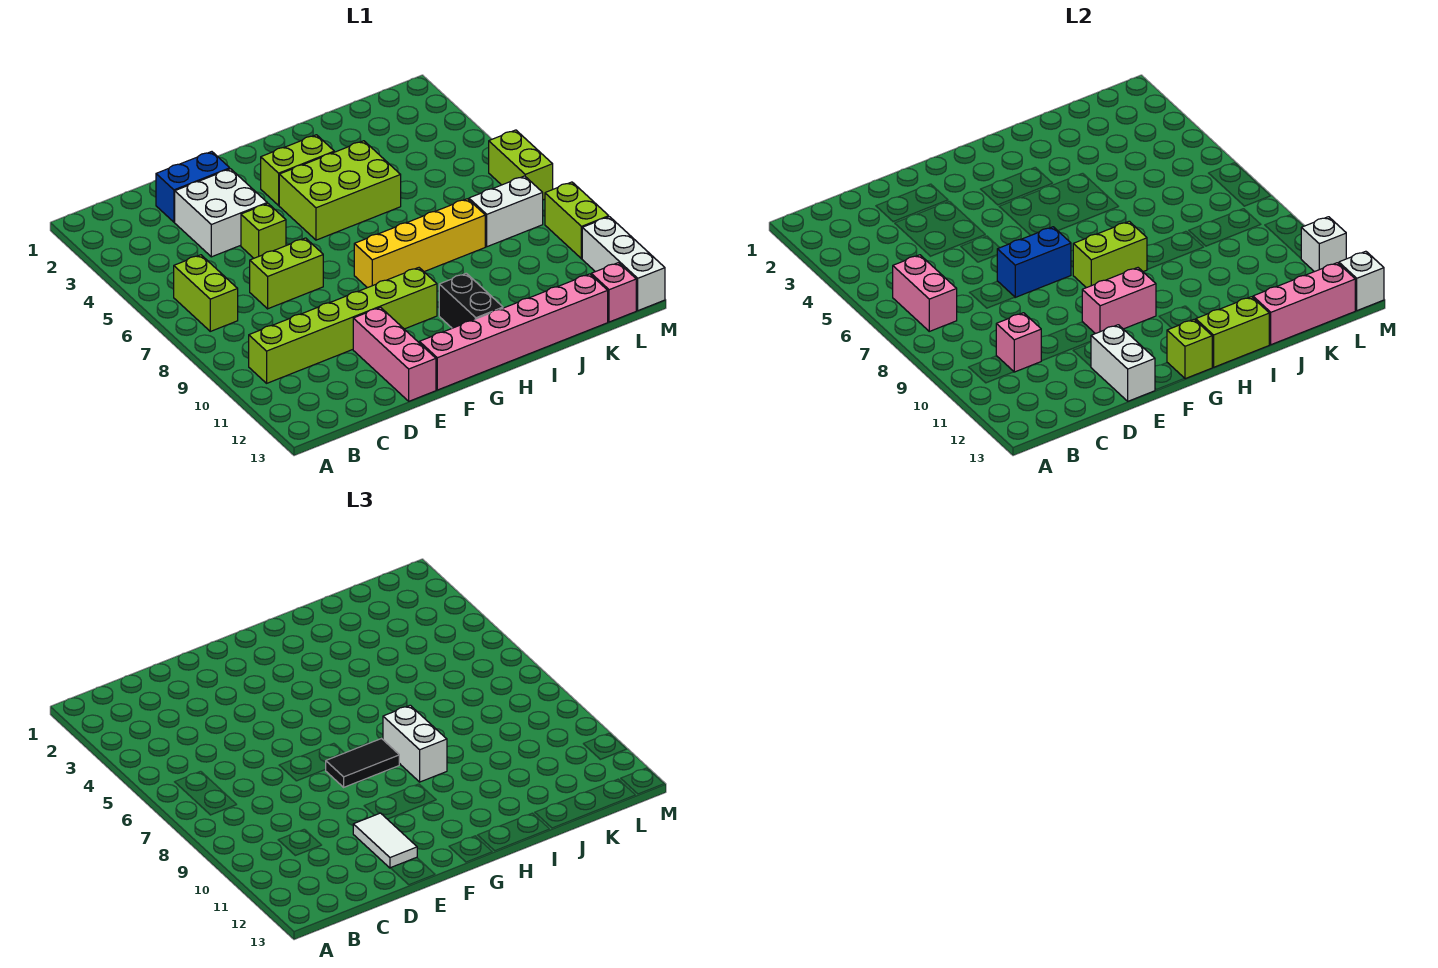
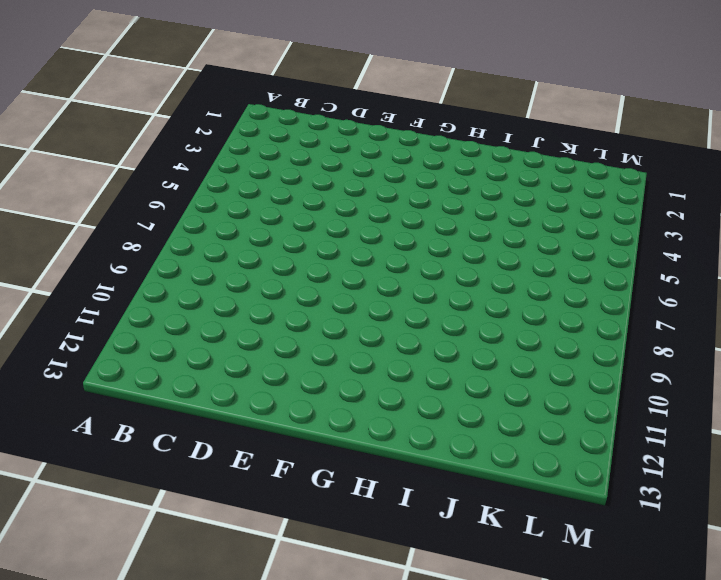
none -> lime brick B6:B7 level 1
none -> lime brick B10:G10 level 1
none -> blue brick D2:E2 level 1
none -> white brick D3:E4 level 1

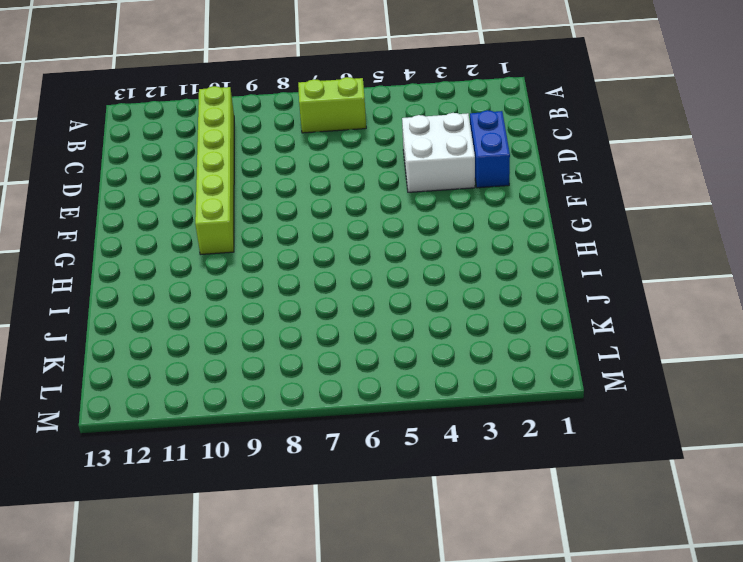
none -> lime brick D7:E7 level 1
none -> lime brick E5 level 1
none -> pink brick E11:E13 level 1
none -> pink brick F13:K13 level 1

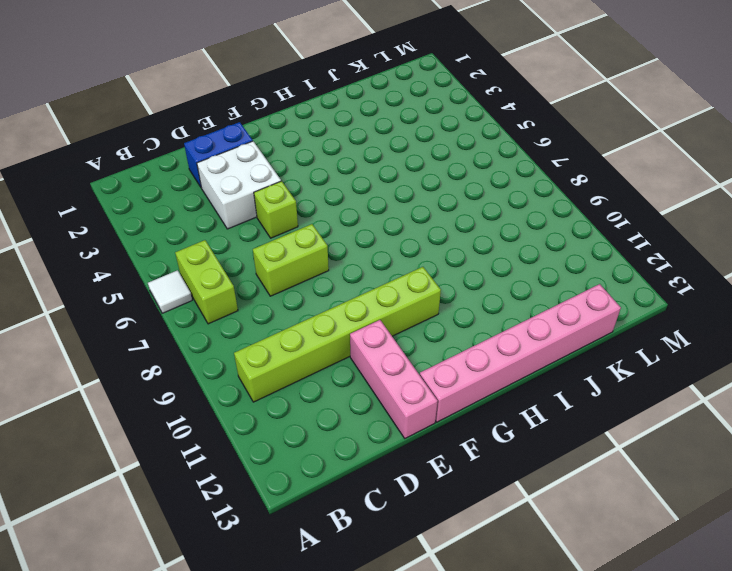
white tile A6 level 1 -> none
none -> lime brick G3:H3 level 1
none -> lime brick G4:I5 level 1
none -> yellow brick G8:J8 level 1
none -> black brick H11:H12 level 1

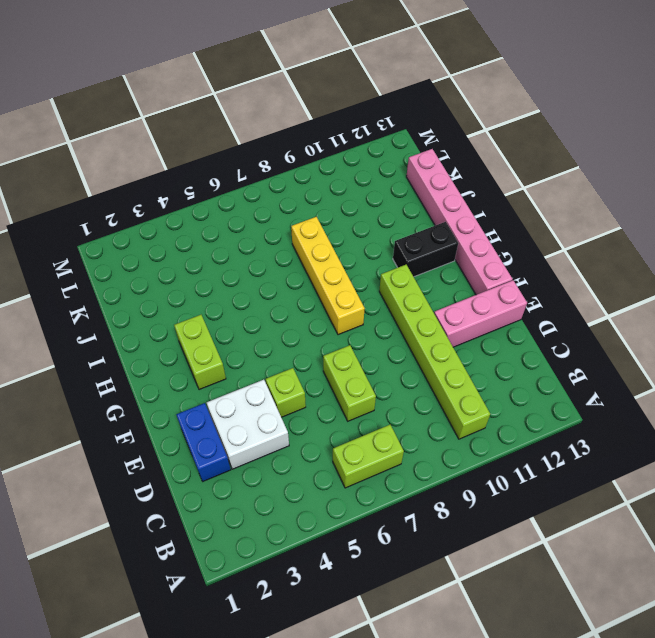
none -> lime brick G4:I5 level 1
none -> white brick K8:L8 level 1
none -> pink brick L13 level 1
none -> lime brick M6:M7 level 1

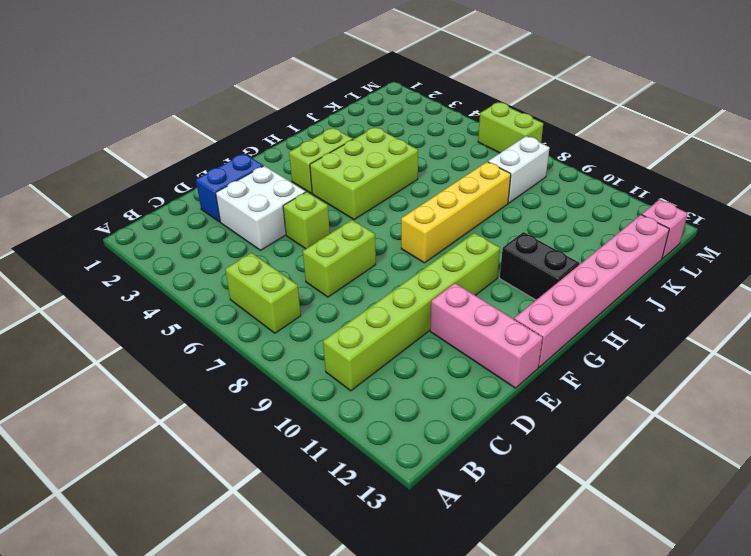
none -> lime brick M9:M10 level 1
none -> white brick M11:M13 level 1
none -> pink brick B6:B7 level 2
none -> pink brick C10 level 2

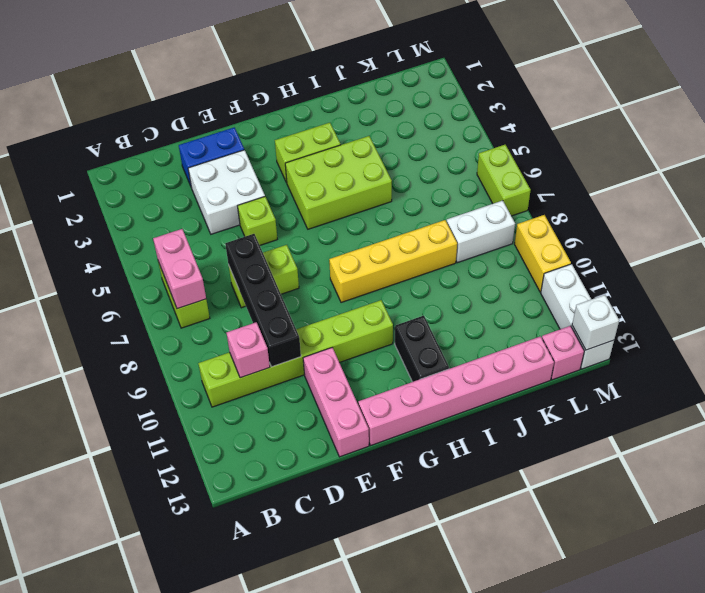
black brick D7:D10 level 2 -> none
yellow brick M9:M10 level 1 -> lime brick M9:M10 level 1
none -> blue brick E7:F7 level 2
none -> white brick E12:E13 level 2
none -> pink brick F10:G10 level 2
none -> lime brick G8:H8 level 2

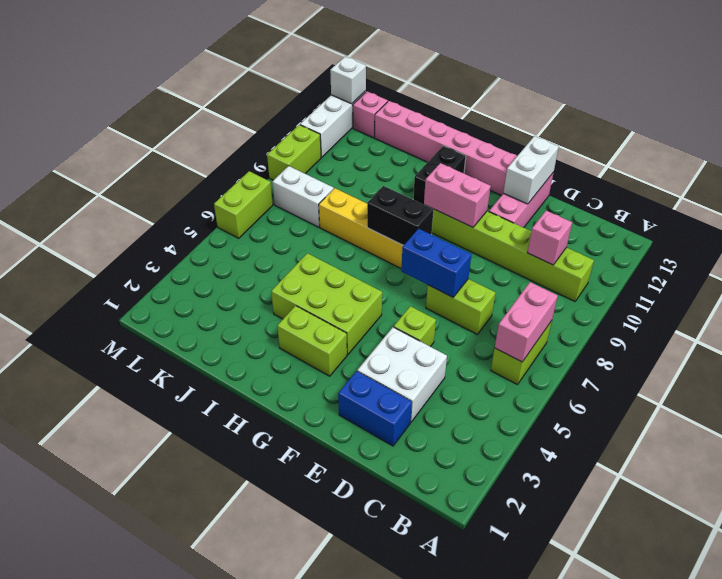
black brick G8:H8 level 2 -> lime brick G8:H8 level 2
none -> lime brick G13 level 2
none -> lime brick H13:I13 level 2
none -> pink brick J13:L13 level 2
none -> white brick M11 level 2

